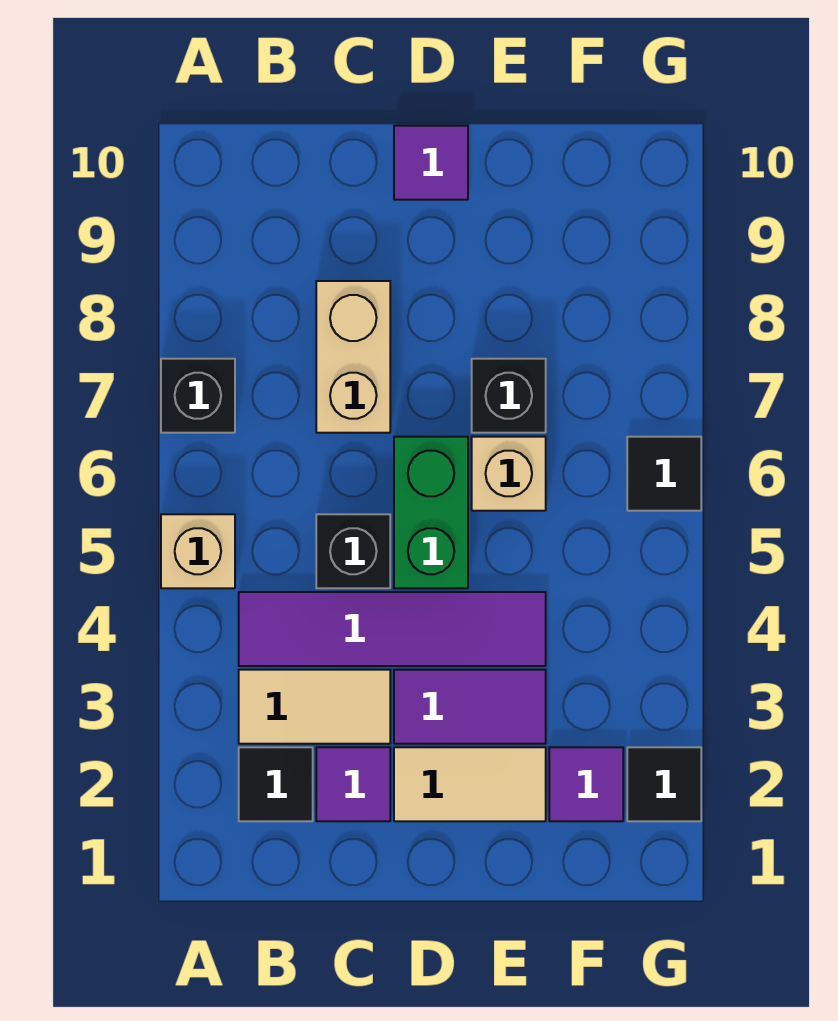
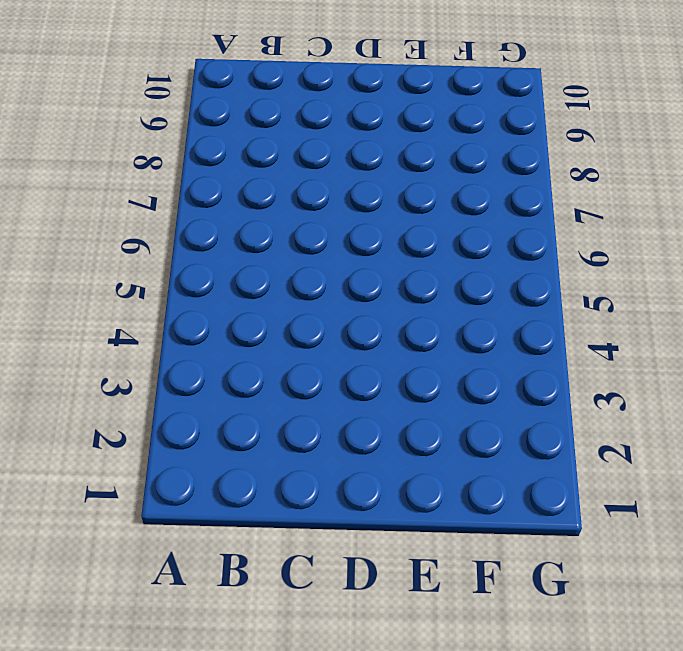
none -> tan brick A5 level 1
none -> black brick A7 level 1
none -> black tile B2 level 1

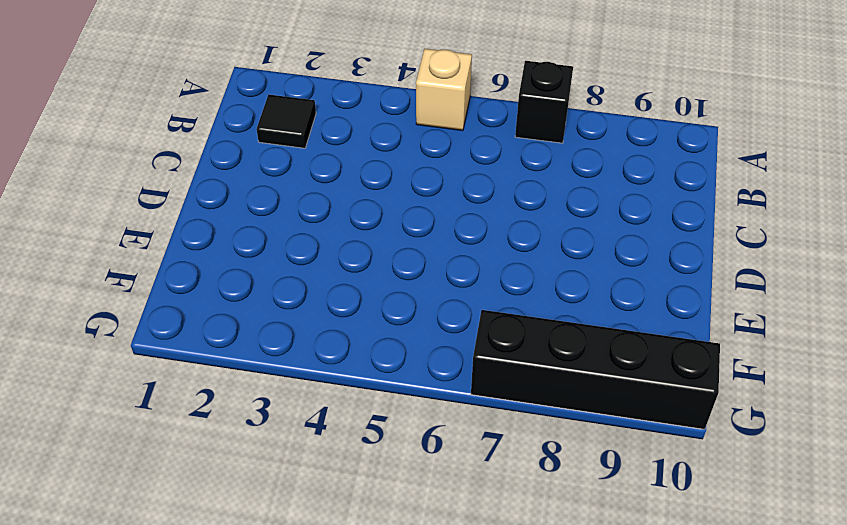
black brick G7:G10 level 1 -> none
none -> tan tile B3:C3 level 1
none -> purple tile B4:E4 level 1
none -> purple tile C2 level 1

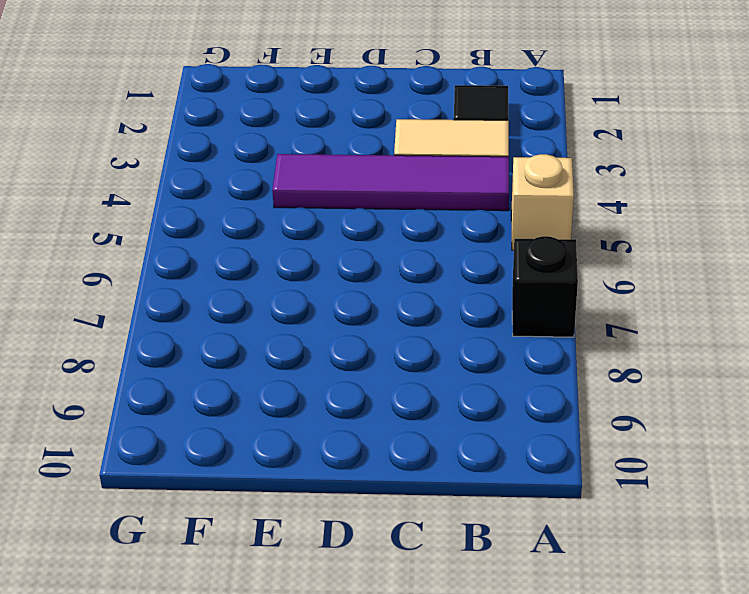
none -> purple tile C2 level 1
none -> black brick C5 level 1
none -> tan brick C7:C8 level 1

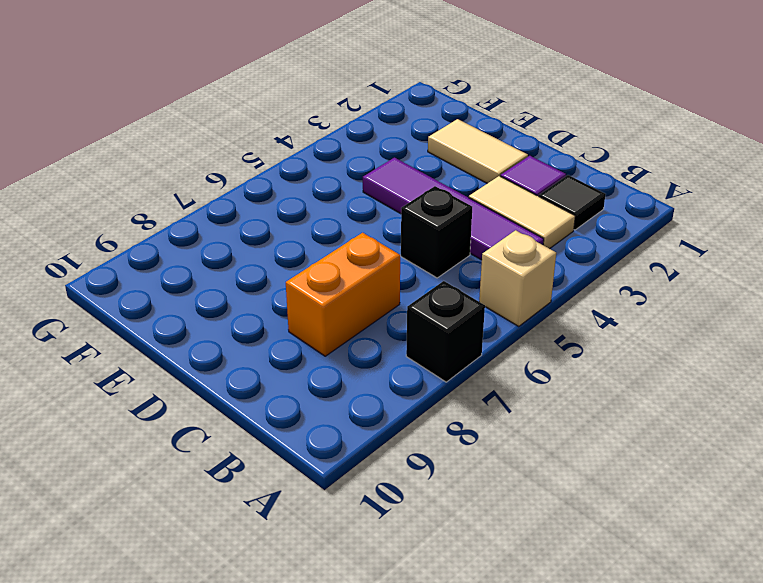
orange brick C7:C8 level 1 -> tan brick C7:C8 level 1
none -> purple tile D3:E3 level 1
none -> green brick D5:D6 level 1
none -> purple tile D10 level 1

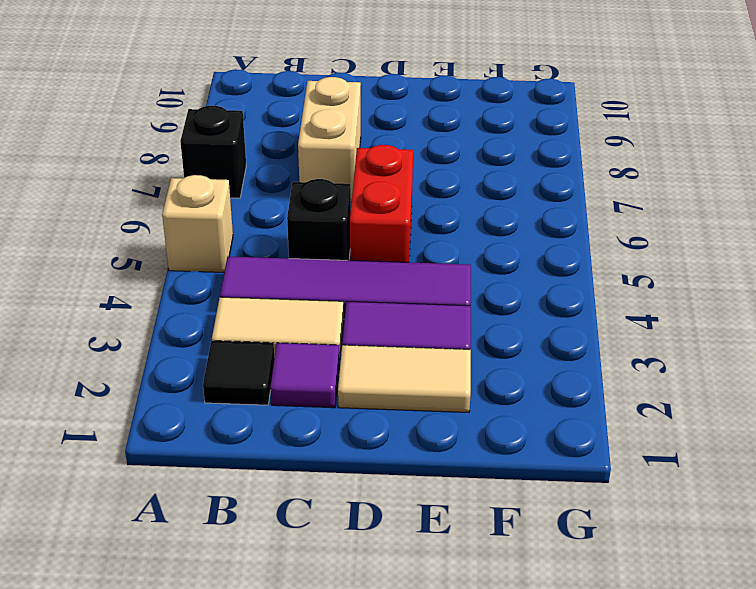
red brick D5:D6 level 1 -> green brick D5:D6 level 1
none -> purple tile D10 level 1
none -> tan brick E6 level 1
none -> black brick E7 level 1

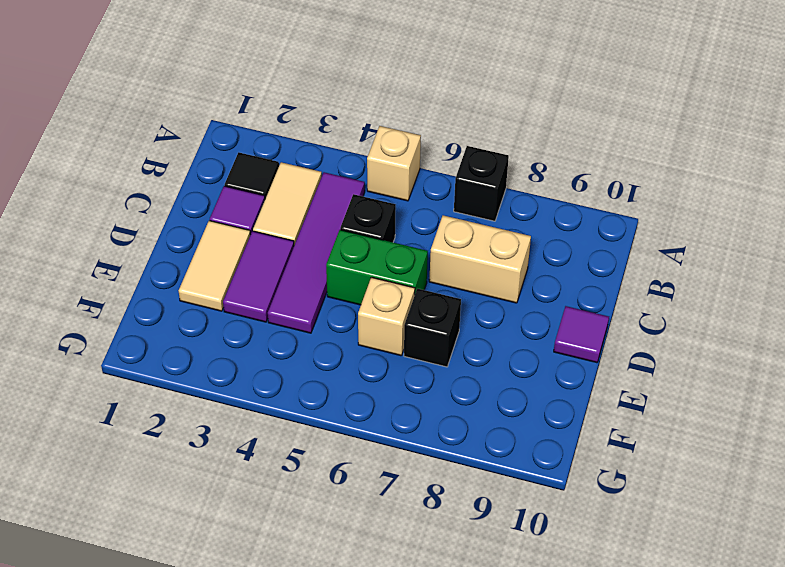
none -> purple tile F2 level 1
none -> black tile G2 level 1
none -> black tile G6 level 1

